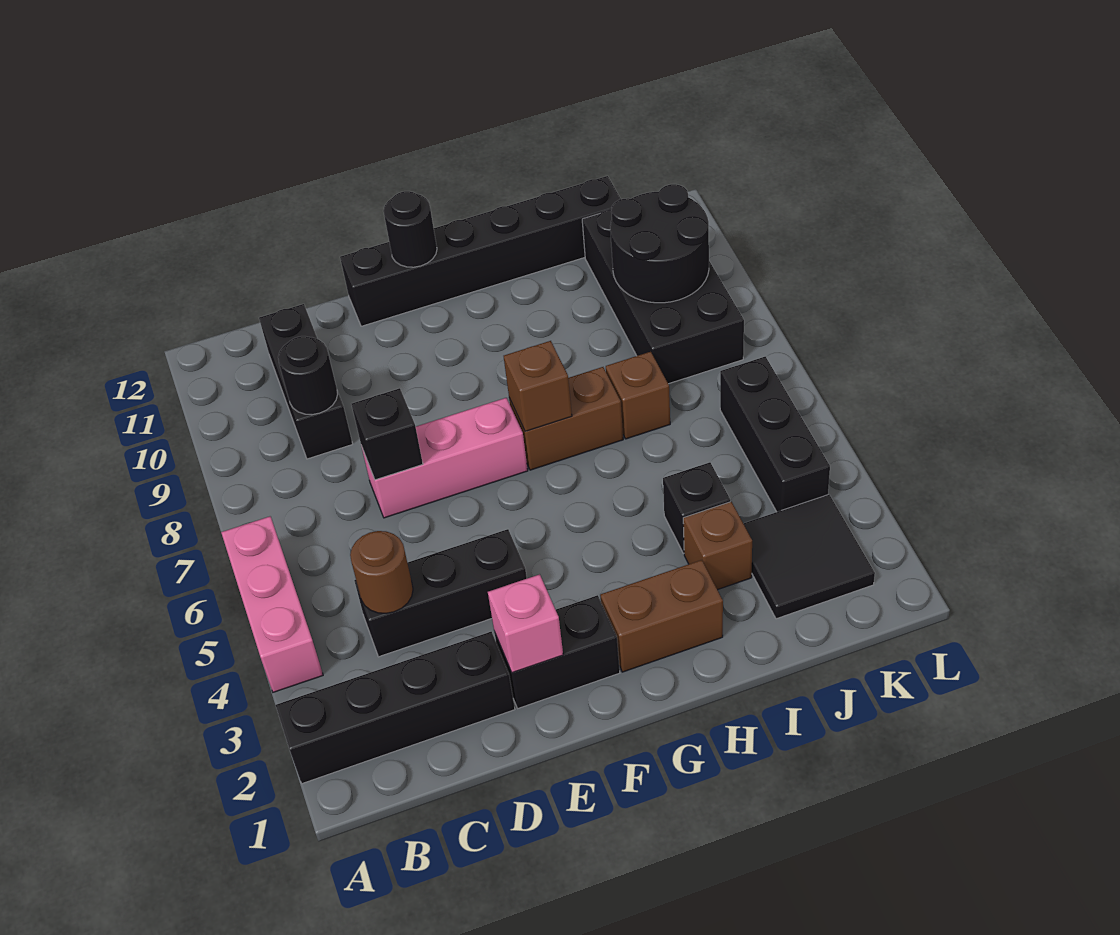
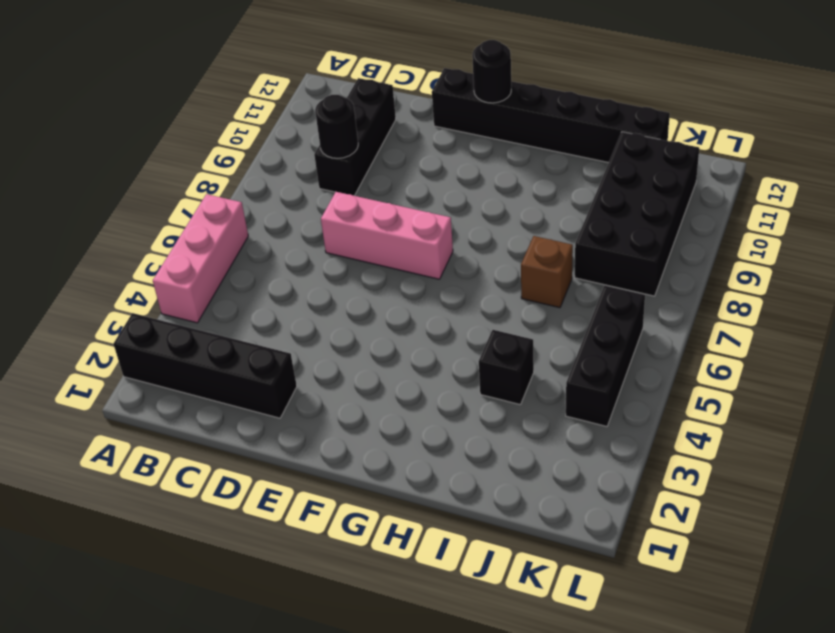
none -> black brick C4:E4 level 1
none -> black brick E2:F2 level 1
none -> brown brick G2:H2 level 1

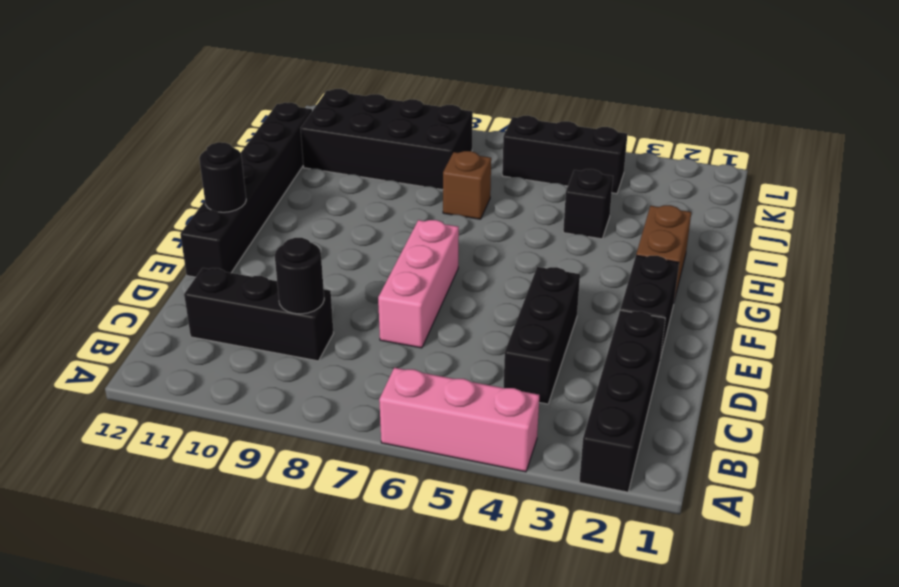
none -> brown brick G7:H7 level 1
none -> brown brick I3 level 1
none -> black tile J2:K3 level 1

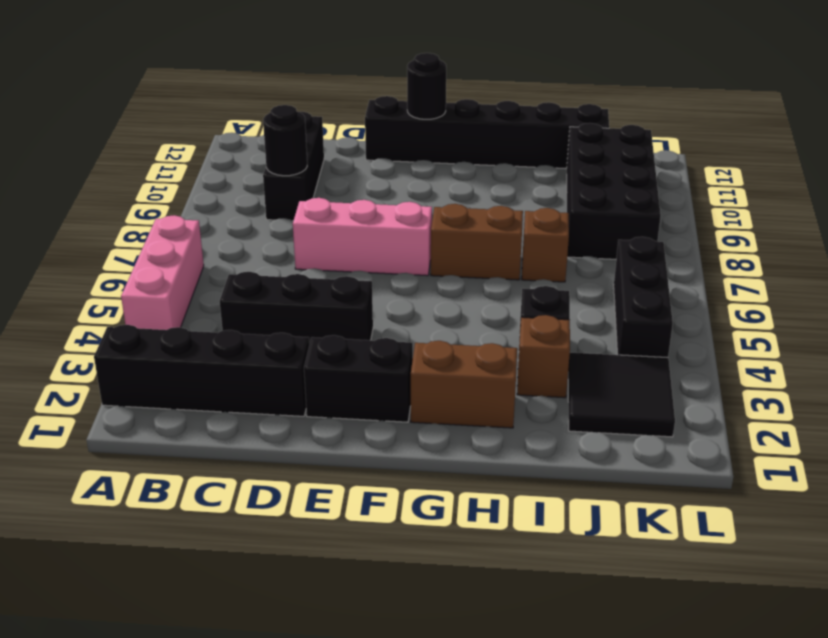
none -> brown round brick C4 level 2
none -> black brick D7 level 2
none -> pink brick E2 level 2

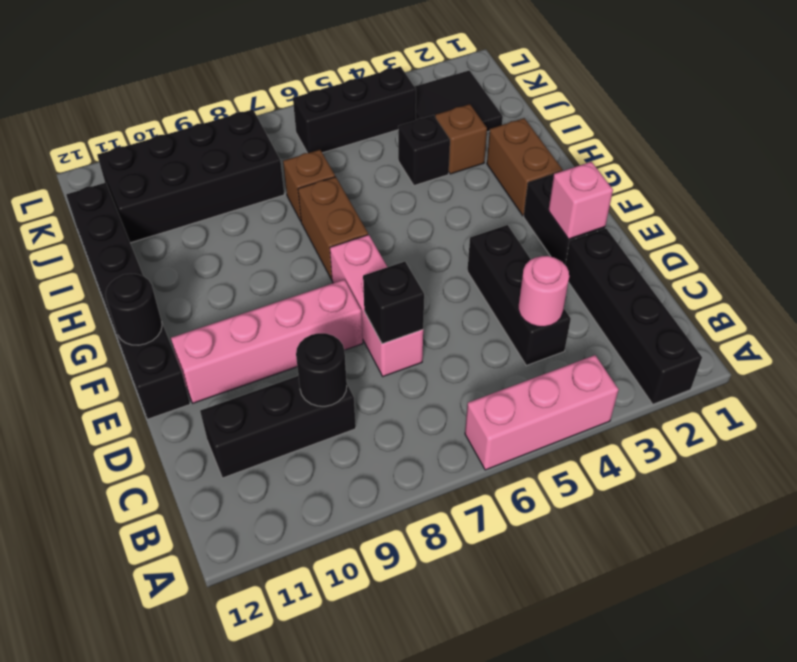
pink round brick C4 level 2 -> brown round brick C4 level 2
pink brick E8:E11 level 1 -> none
none -> brown brick G7 level 2
none -> black round brick J9:K10 level 2

